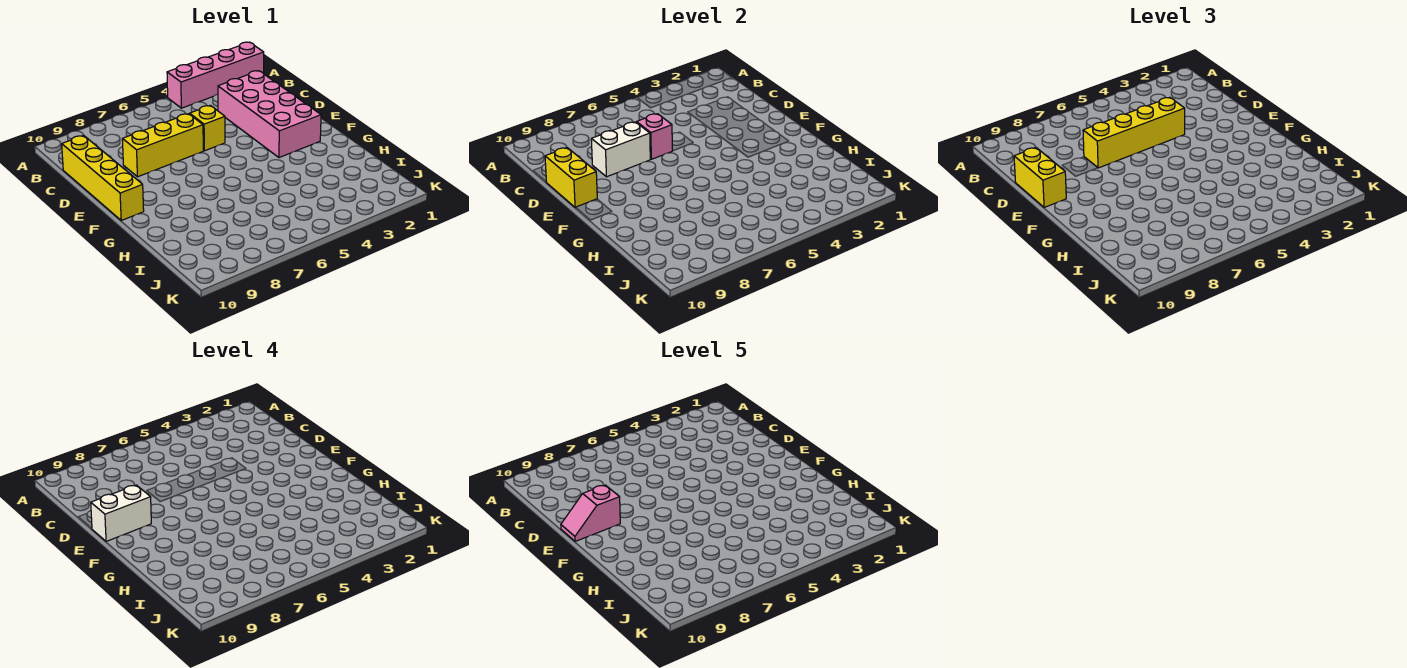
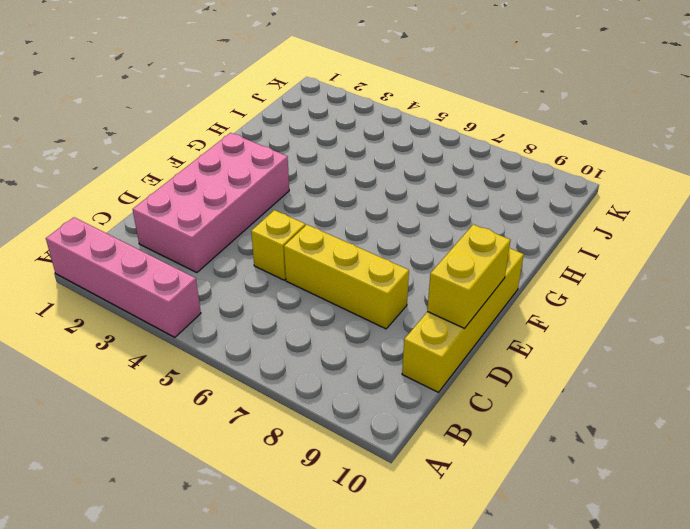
none -> pink brick D6 level 2
none -> white brick D7:D8 level 2
none -> yellow brick D4:D7 level 3

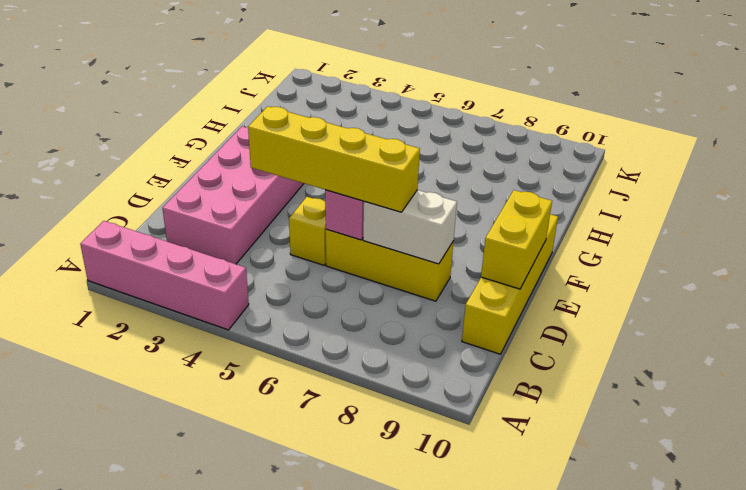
none -> yellow brick D10:E10 level 3
none -> white brick E9:E10 level 4
none -> pink slope E9:E10 level 5 top 9

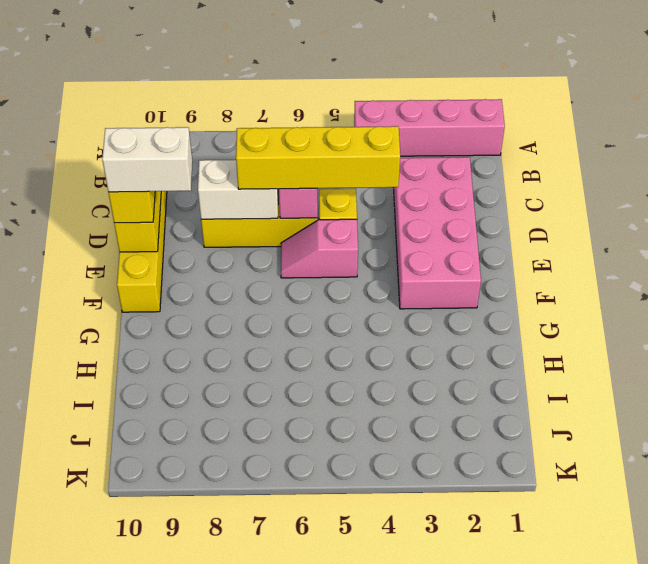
pink slope E5:E6 level 1 top 5 -> pink slope E9:E10 level 5 top 9

